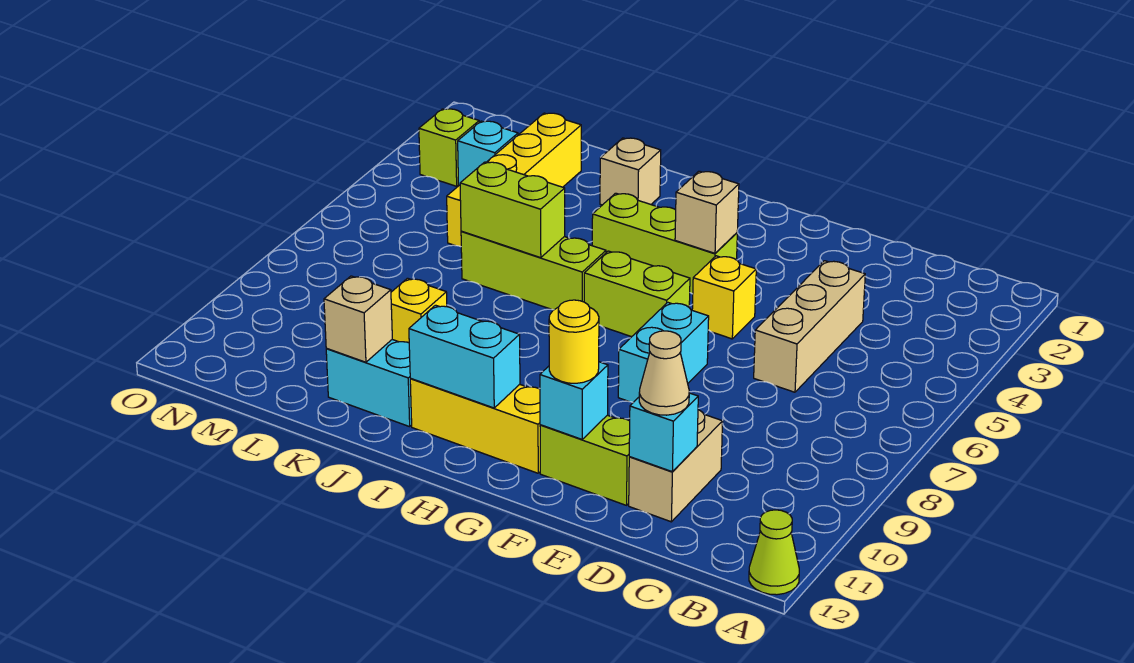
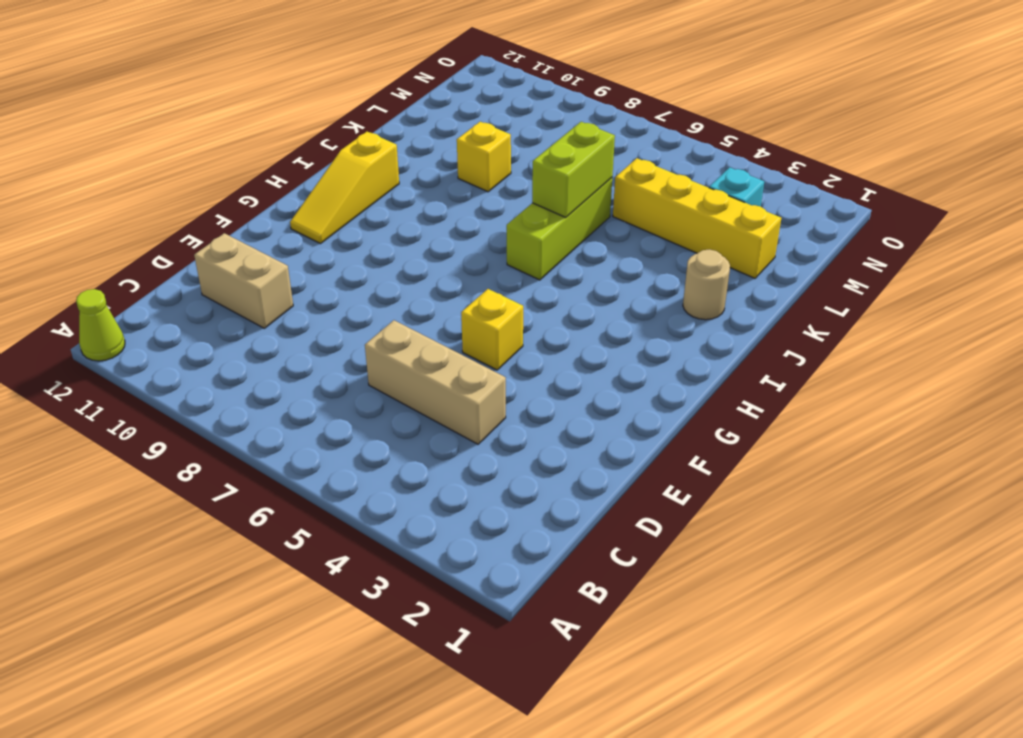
yellow slope G11:I11 level 1 top I -> yellow brick G11:I11 level 1
tan round brick J2 level 1 -> tan brick J2 level 1
none -> lime brick E11:F11 level 1
none -> cyan brick F7:F8 level 1
none -> lime brick G4:I4 level 1

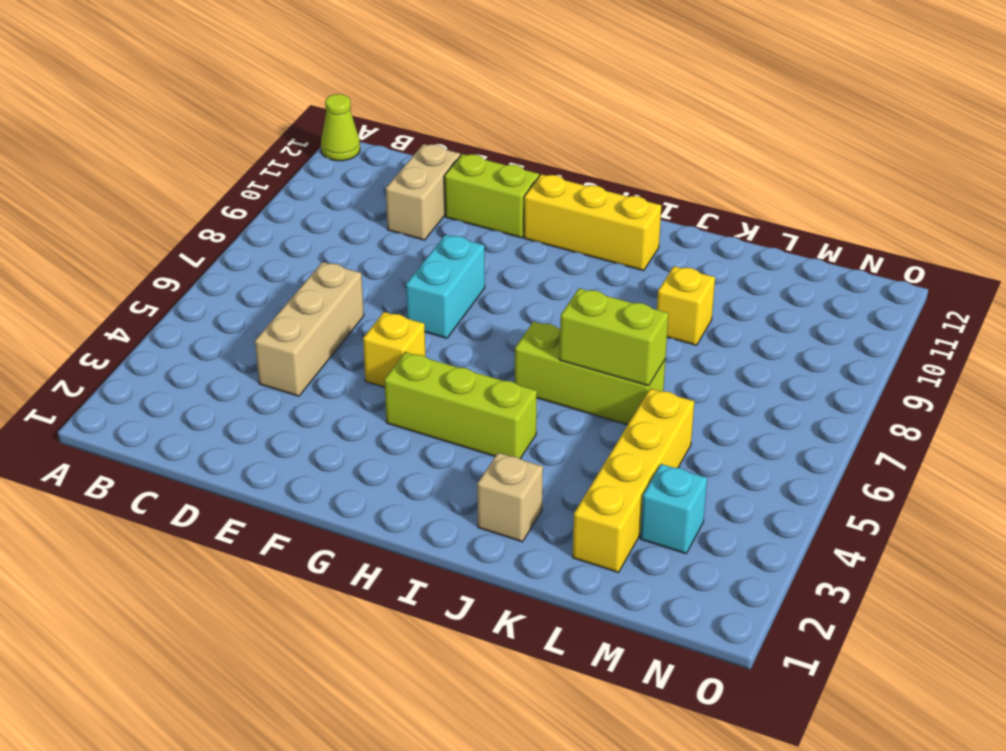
none -> lime brick G6:H6 level 1
none -> cyan brick J11:K11 level 1
none -> lime brick N3 level 1

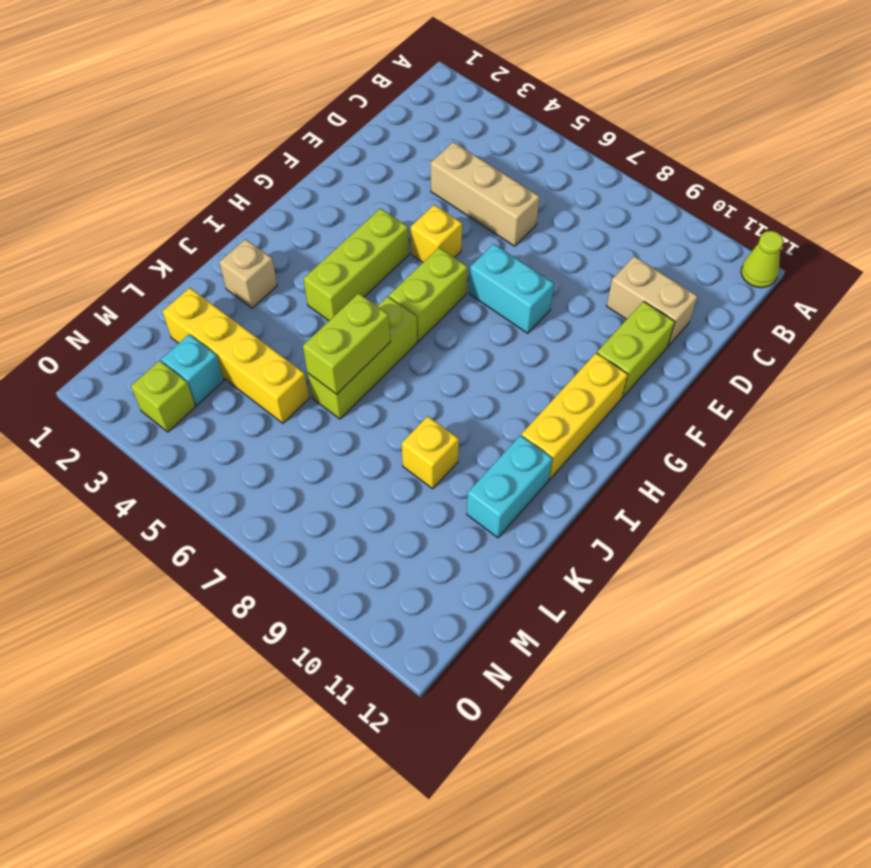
none -> cyan brick D11 level 2
none -> cyan brick F11 level 2
none -> tan brick G4 level 2

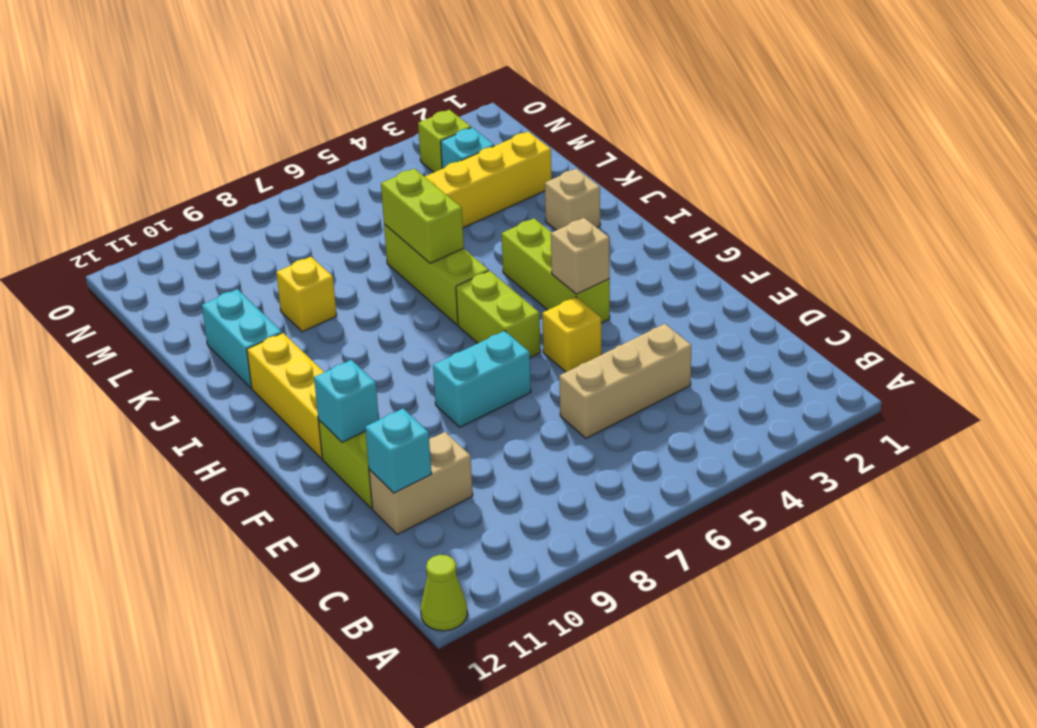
none -> cyan brick H11:I11 level 2
none -> tan brick K11 level 2
none -> tan cone D11 level 3

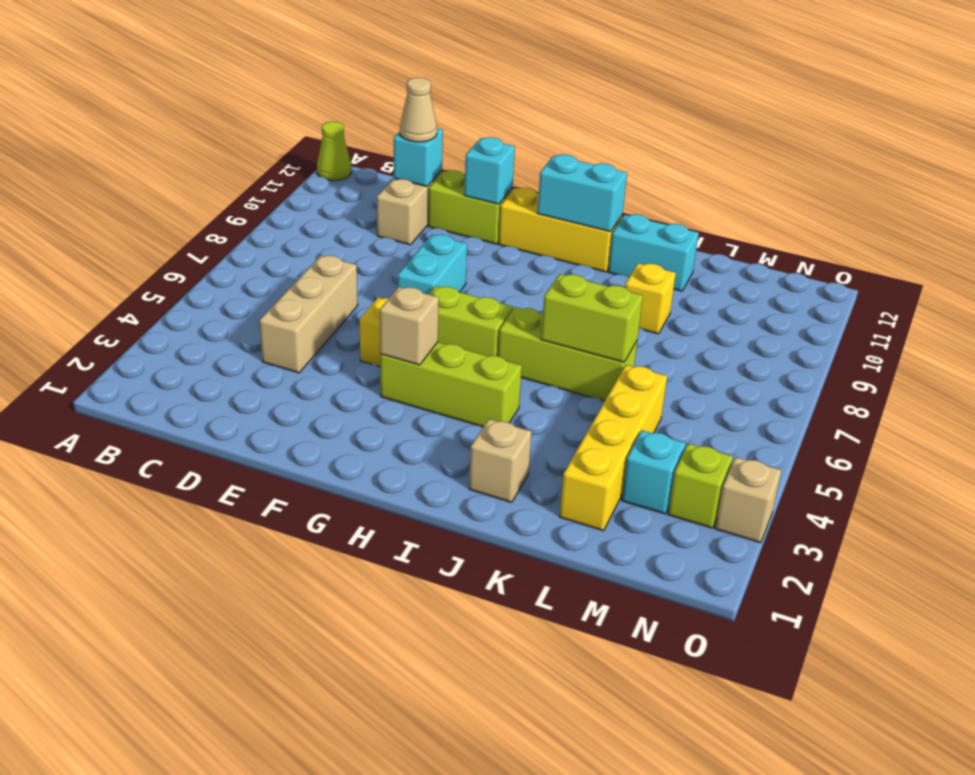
tan brick O3 level 1 -> tan brick K11 level 2
none -> yellow round brick F11 level 3

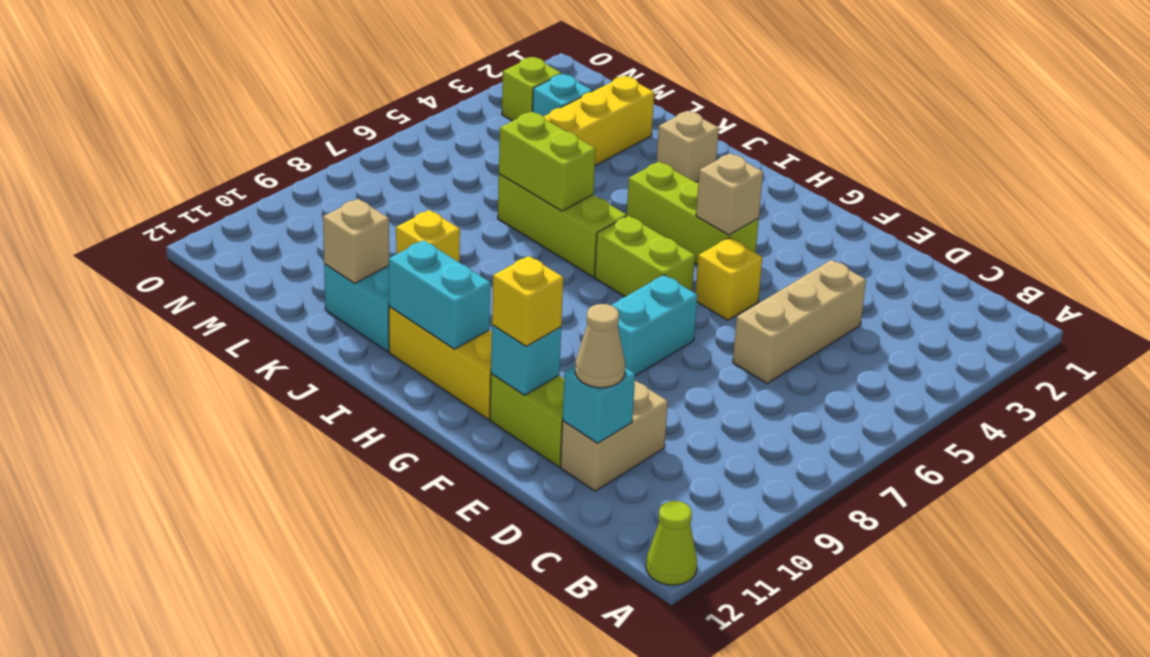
yellow brick F11 level 3 -> yellow round brick F11 level 3

